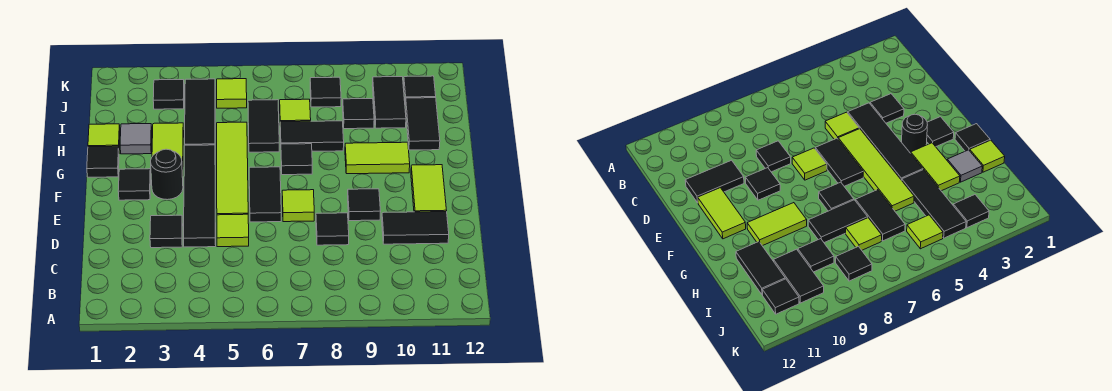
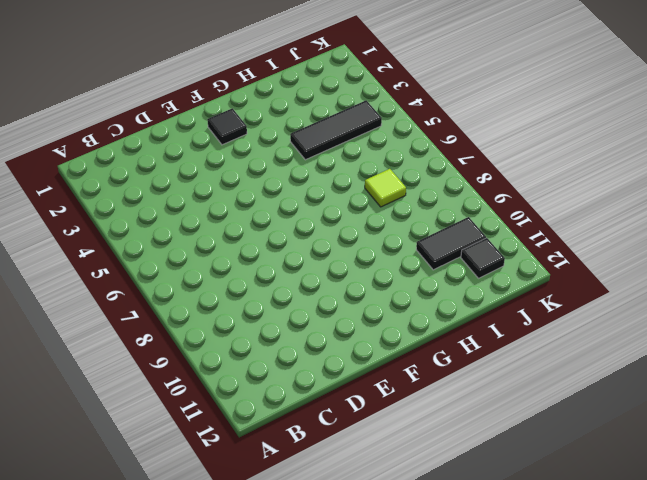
none -> black tile D3 level 1
none -> black tile D4:G4 level 1
none -> lime tile D5 level 1

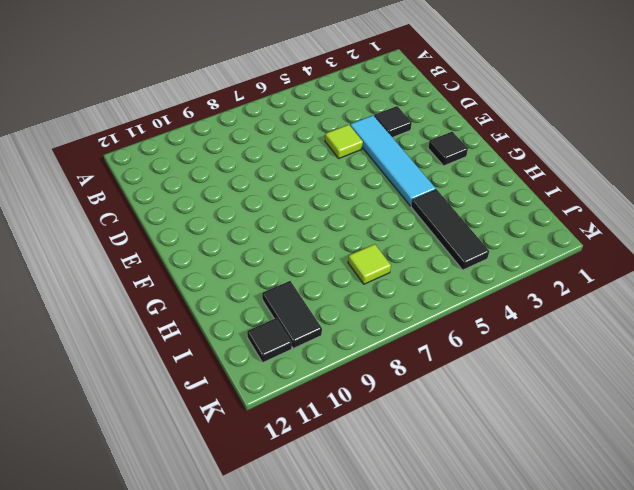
cyan tile D4:G4 level 1 -> black tile D4:G4 level 1
none -> black tile D8 level 1
none -> black tile D10:D11 level 1
none -> lime tile E5:H5 level 1

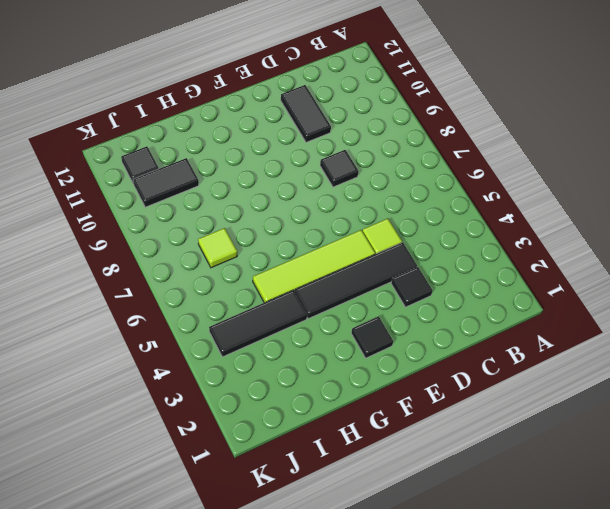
none -> black tile E6:F6 level 1
none -> lime tile E7 level 1
none -> black tile E9 level 1

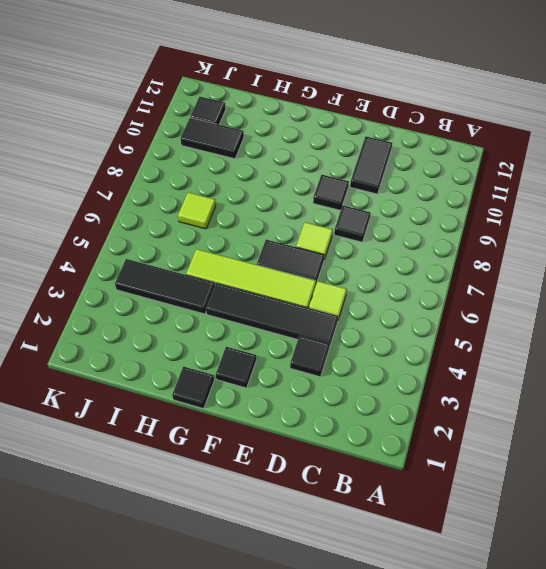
none -> lime tile E11:F11 level 1
none -> black round brick F3 level 1
none -> lime tile G3:H3 level 1

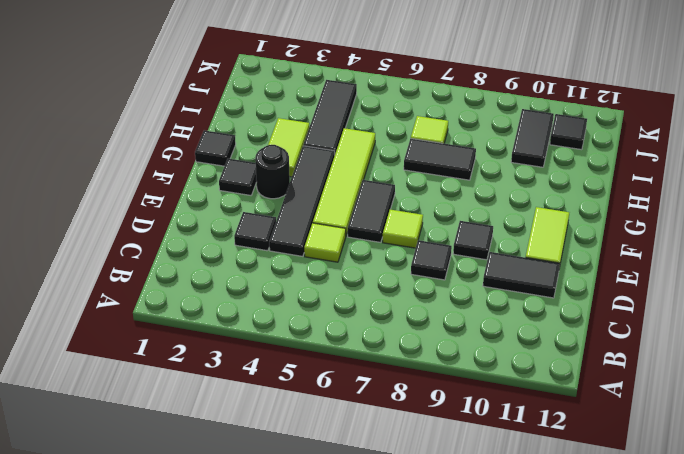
none -> black tile G7 level 1
none -> lime tile G9:G10 level 1
none -> lime tile H1 level 1

